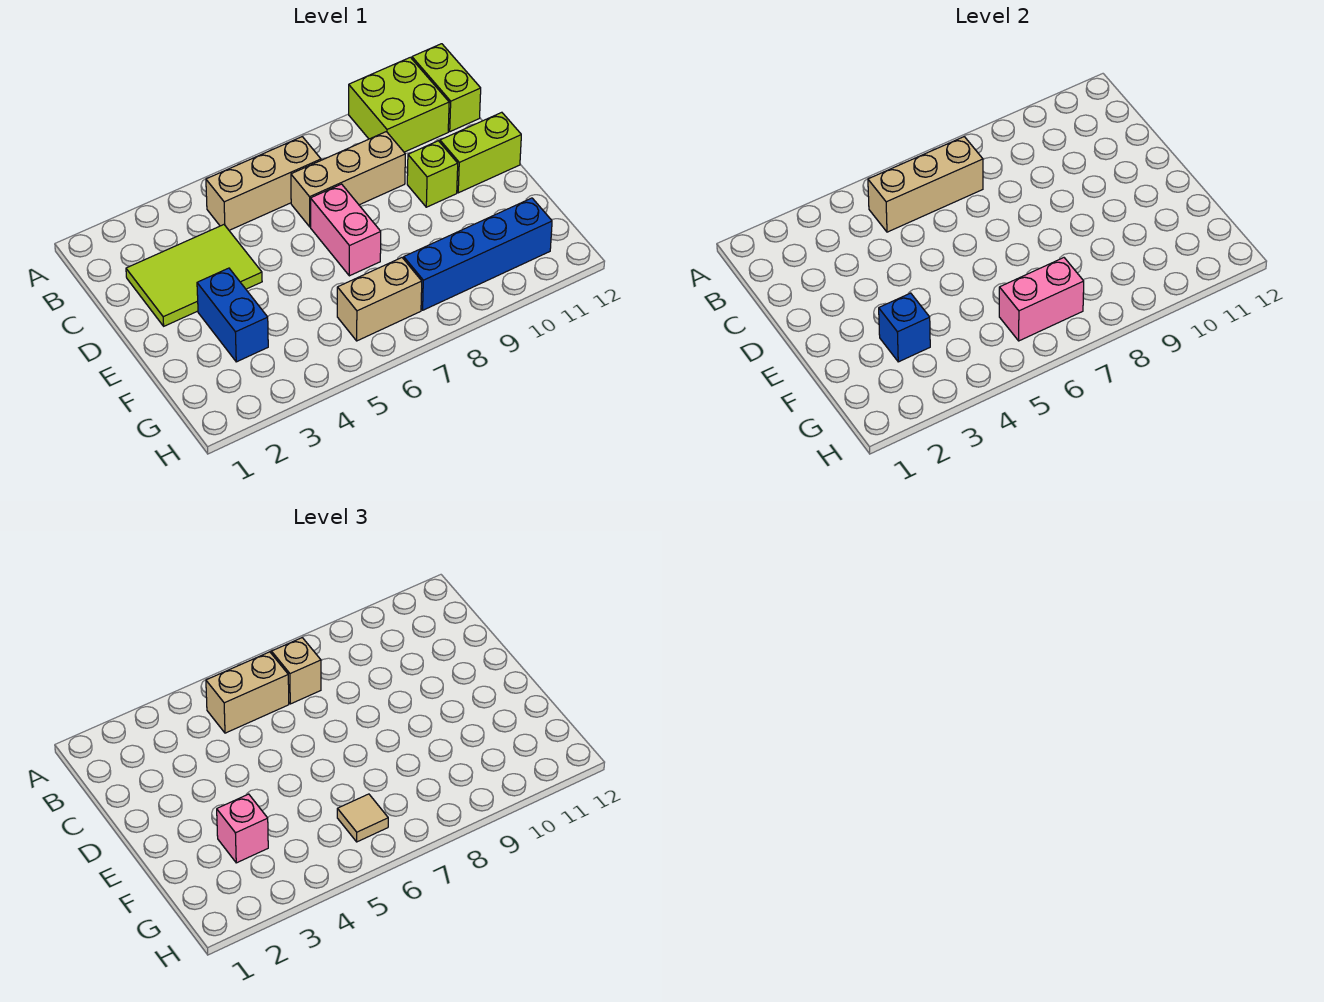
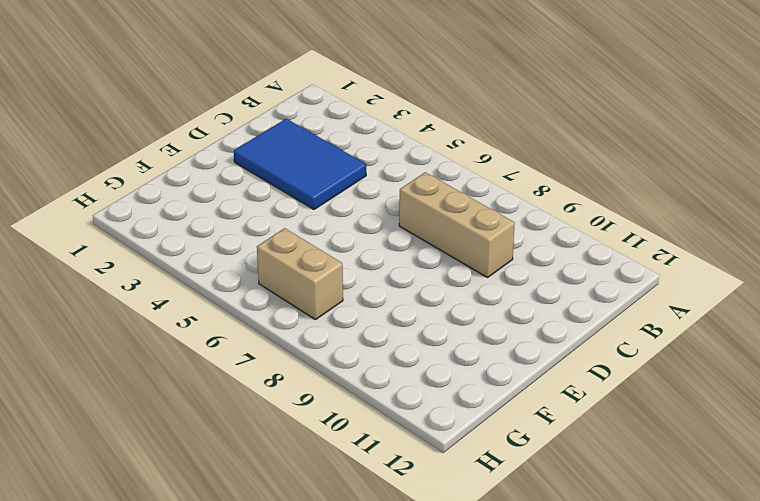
blue tile C2:D4 level 1 -> lime tile C2:D4 level 1
none -> lime brick A10:B11 level 1
none -> lime brick A12:B12 level 1
none -> tan brick B5:B7 level 1

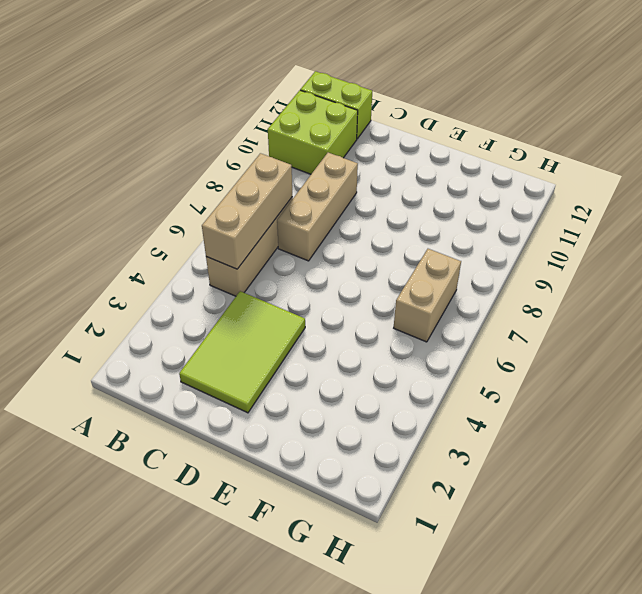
none -> pink brick D7:E7 level 1
none -> lime brick D10 level 1
none -> lime brick D11:D12 level 1

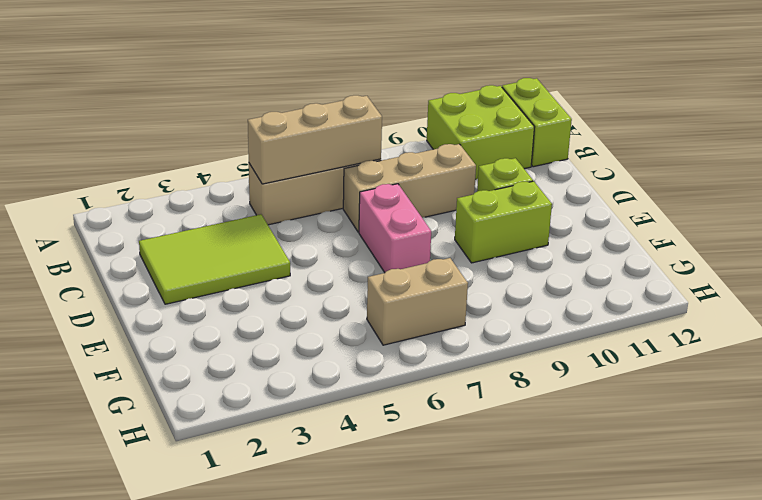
lime brick E9:E10 level 1 -> lime brick D11:D12 level 1
none -> blue brick E3:F3 level 1
none -> blue brick G8:G11 level 1
none -> blue brick F3 level 2

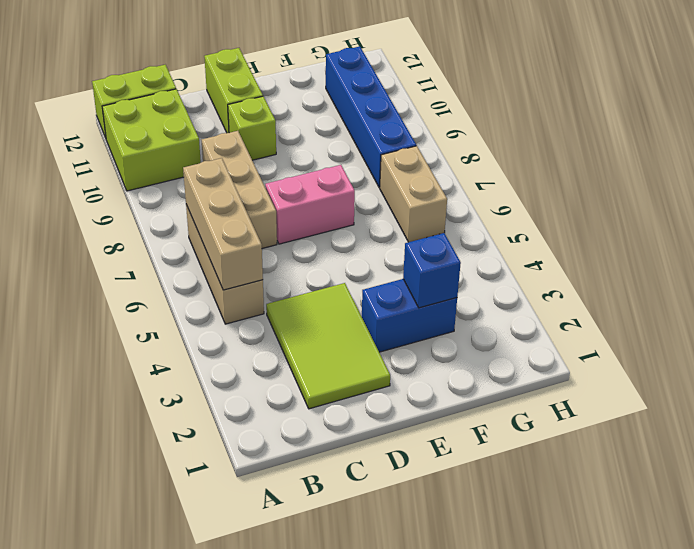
none -> pink brick G6:G7 level 2
none -> tan brick B5:B6 level 3
none -> tan brick B7 level 3

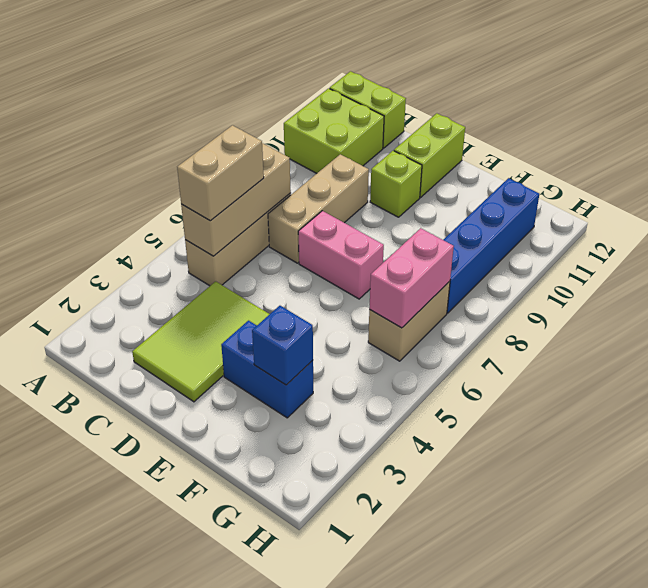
none -> tan brick B7 level 3
none -> pink brick F3 level 3
none -> tan tile G6 level 3

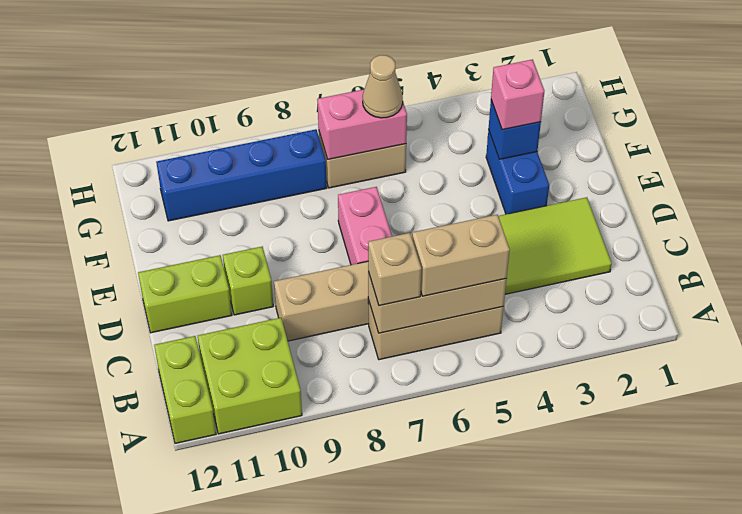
tan cone G6 level 3 -> tan tile G6 level 3

